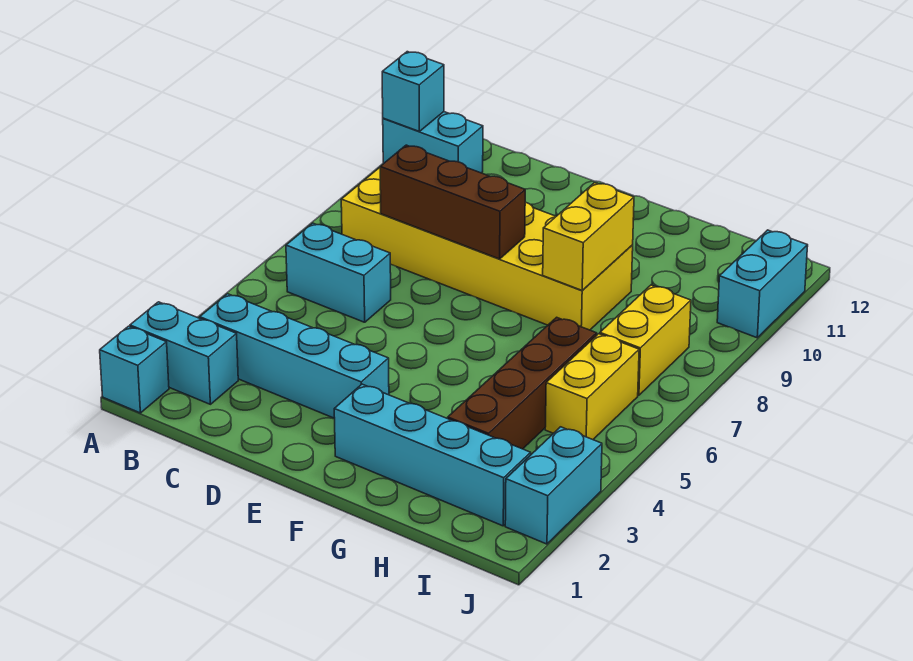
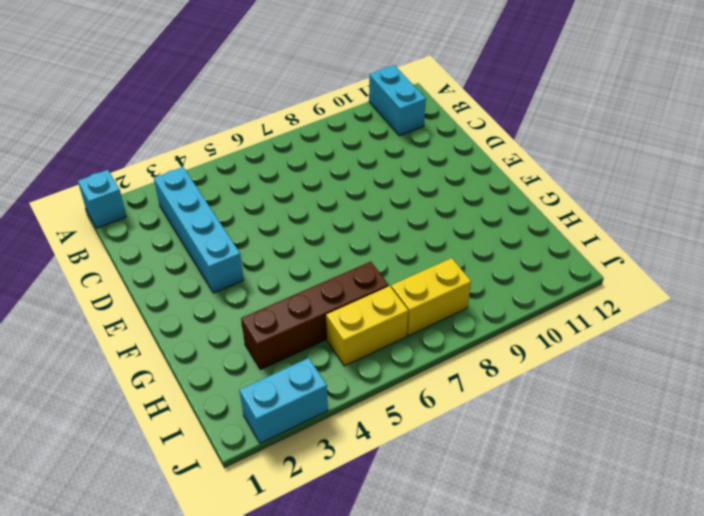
none -> cyan brick A2:B2 level 1
none -> cyan brick B6:C6 level 1
none -> yellow brick B8:G9 level 1

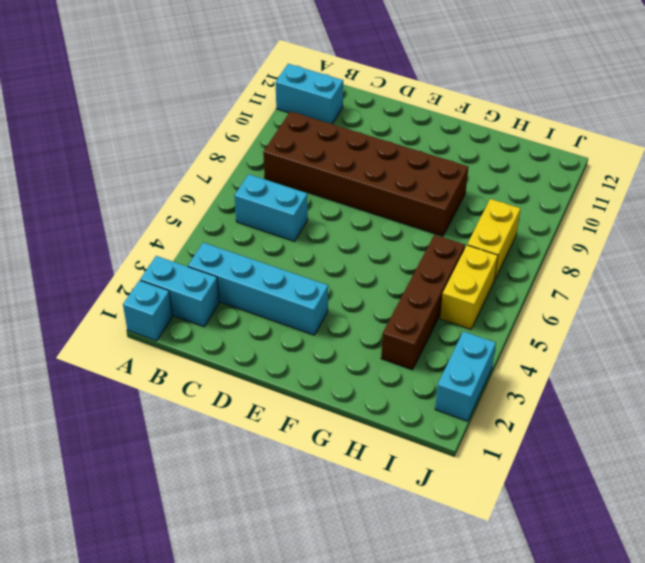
brown brick B8:G9 level 1 -> yellow brick B8:G9 level 1
none -> cyan brick F2:I2 level 1
none -> cyan brick J10:J11 level 1
none -> cyan brick A11 level 2

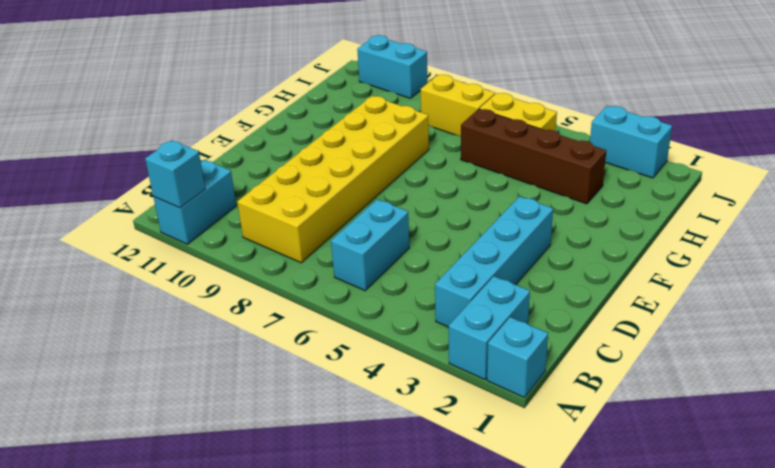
none -> cyan brick F2:I2 level 1
none -> brown brick C8:E8 level 2
none -> yellow brick G8:G9 level 2

